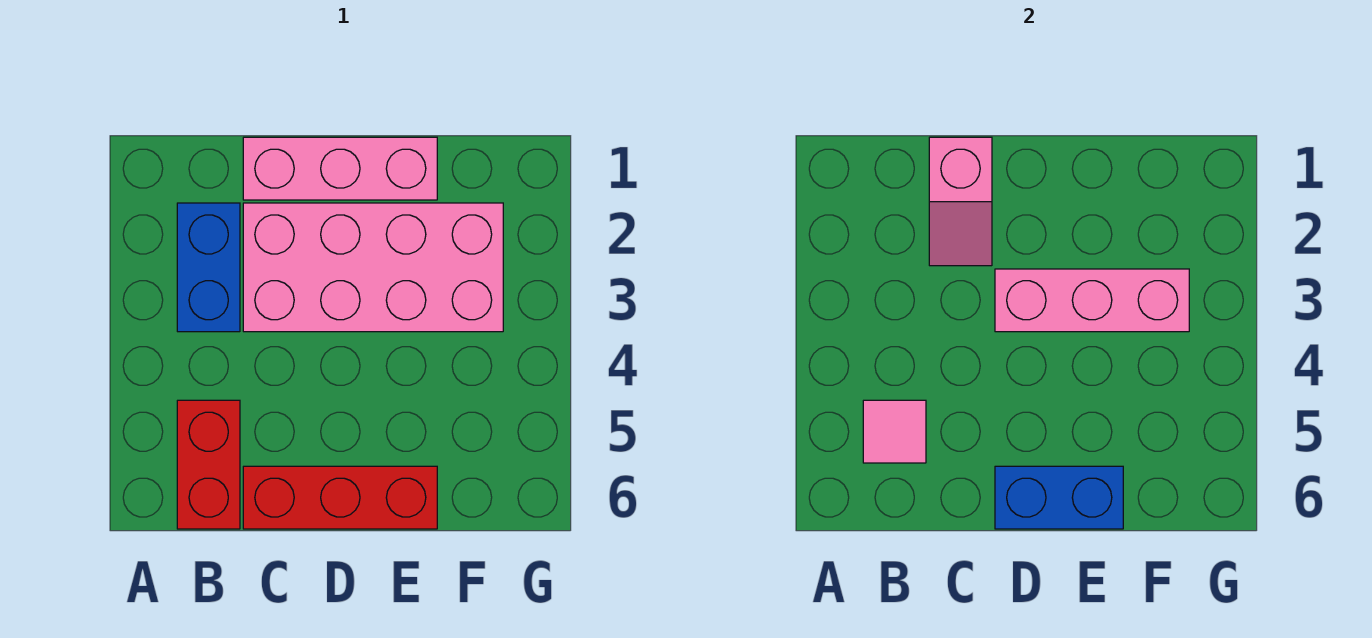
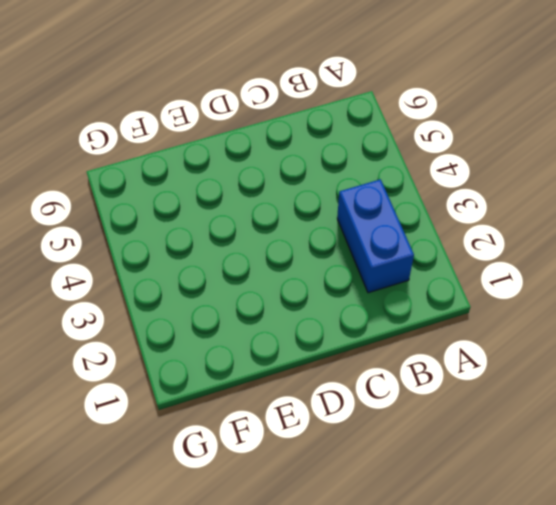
none -> red brick B5:B6 level 1
none -> pink brick C1:E1 level 1

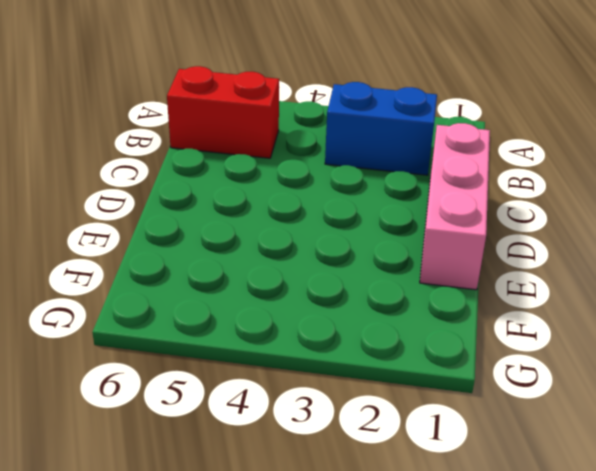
none -> pink brick C2:F3 level 1
none -> red brick C6:E6 level 1

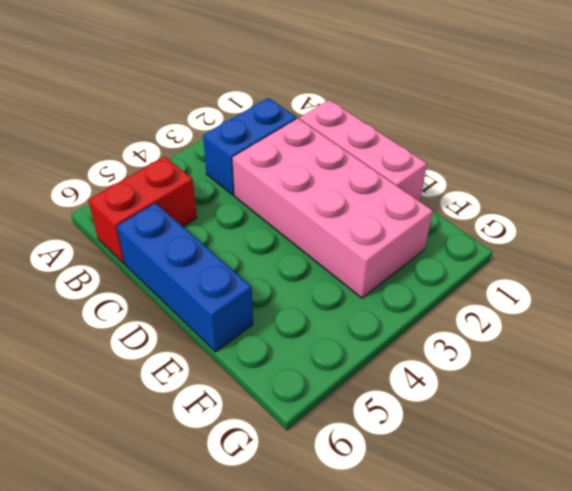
blue brick C6:E6 level 1 -> red brick C6:E6 level 1
none -> pink tile B5 level 2
none -> pink slope C1:C2 level 2 top 1

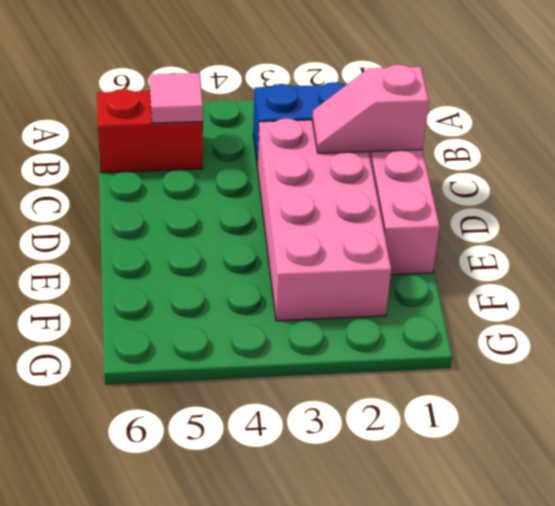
none -> red brick C6:E6 level 1
none -> pink brick D3:F3 level 2

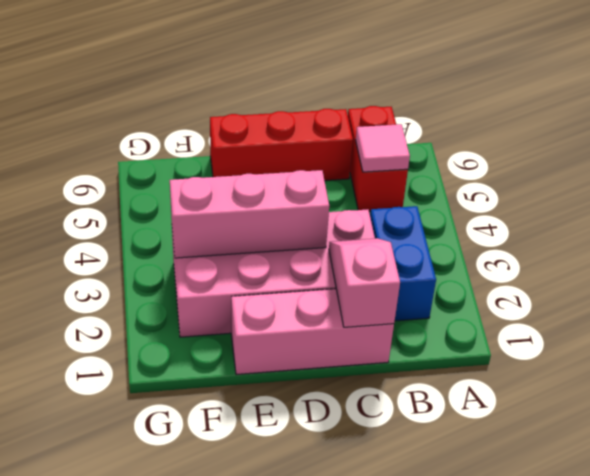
none -> blue brick D6:E6 level 2

